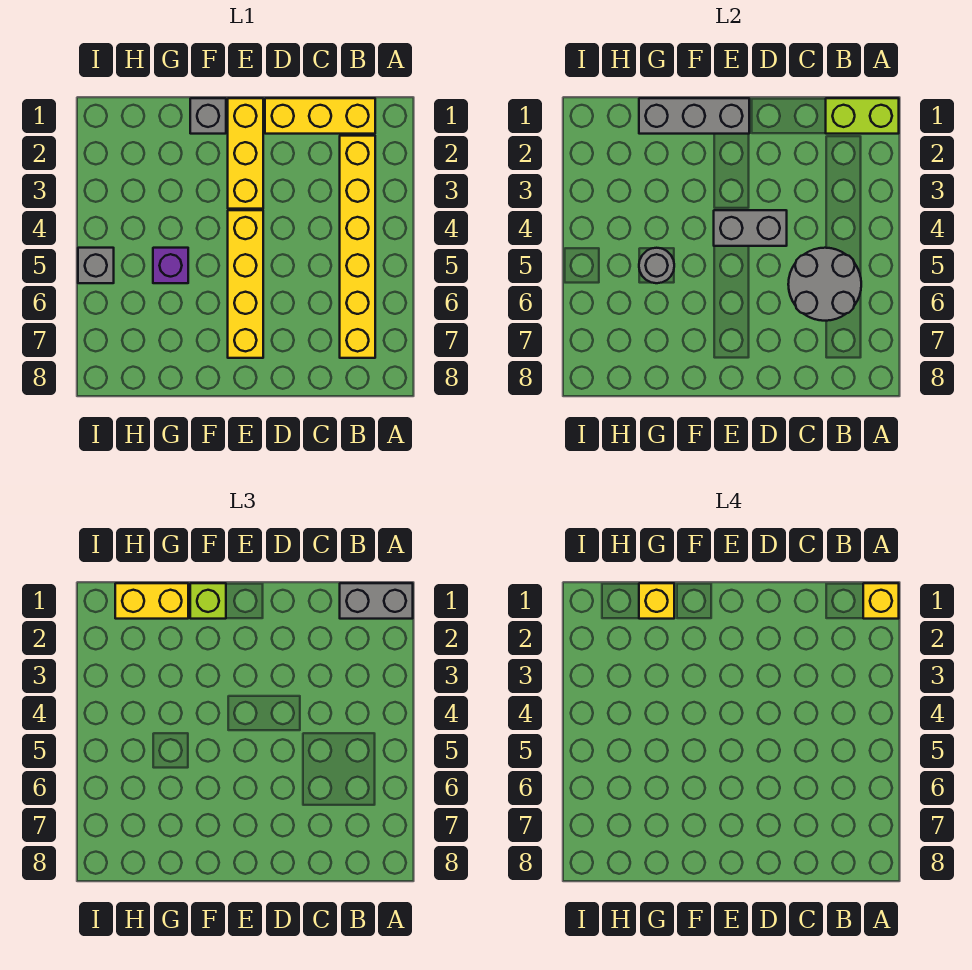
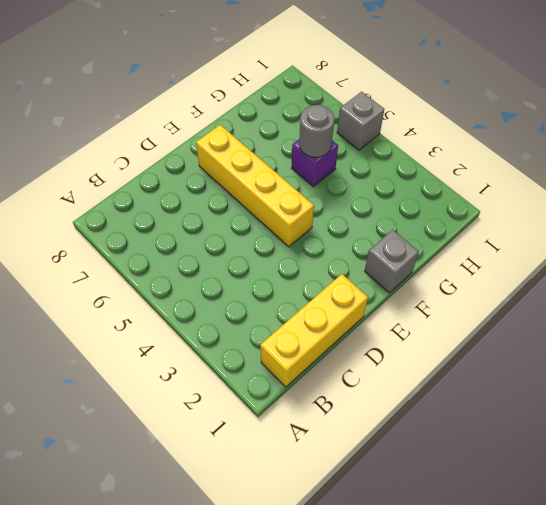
none -> yellow brick B2:B7 level 1
none -> yellow brick E1:E3 level 1
none -> lime brick A1:B1 level 2

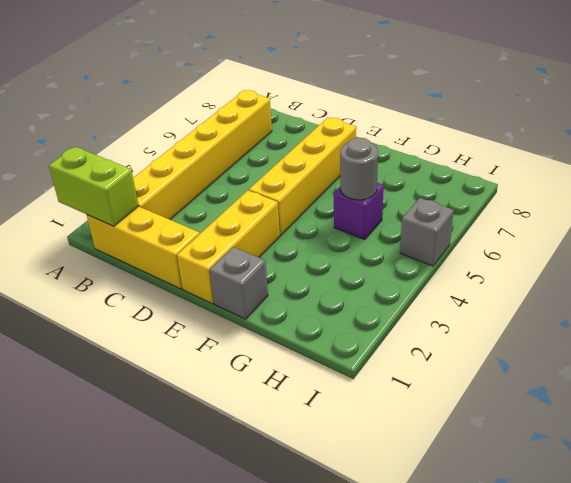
none -> grey round brick B5:C6 level 2
none -> grey brick D4:E4 level 2
none -> grey brick E1:G1 level 2

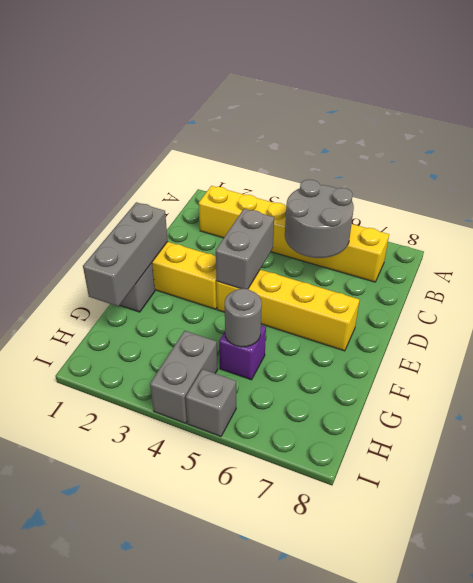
grey brick H4:I4 level 1 -> grey brick A1:B1 level 3
none -> yellow brick B1:D1 level 1
none -> lime brick A1:B1 level 2
none -> lime brick F1 level 3

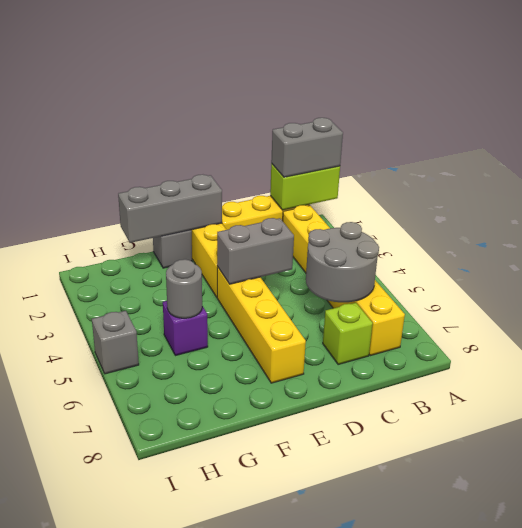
lime brick C7 level 1 -> lime brick F1 level 3
none -> yellow brick G1:H1 level 3
none -> yellow brick A1 level 4
none -> yellow brick G1 level 4

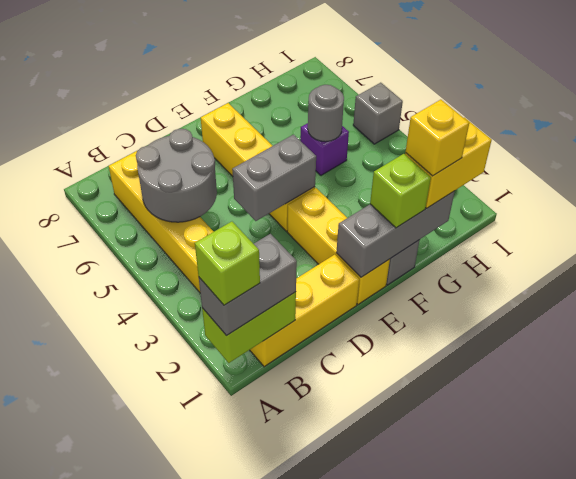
lime brick A1 level 4 -> yellow brick A1 level 4

